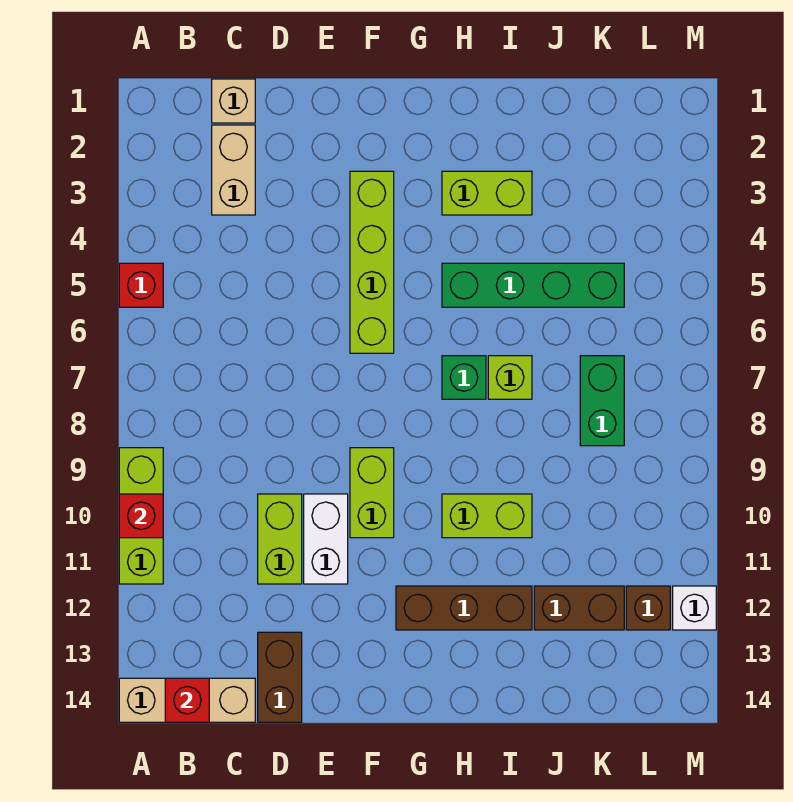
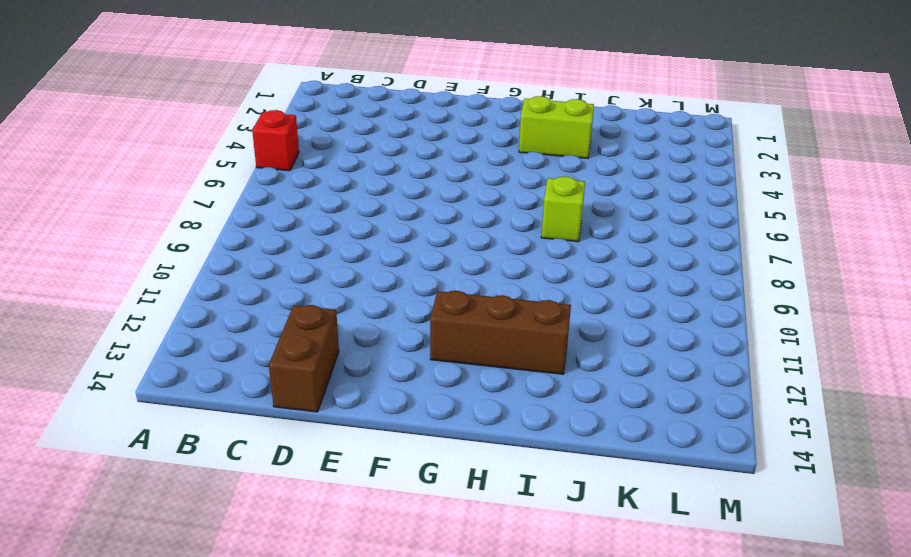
none -> lime brick A9:A11 level 1
none -> tan brick A14:C14 level 1
none -> tan brick C1 level 1

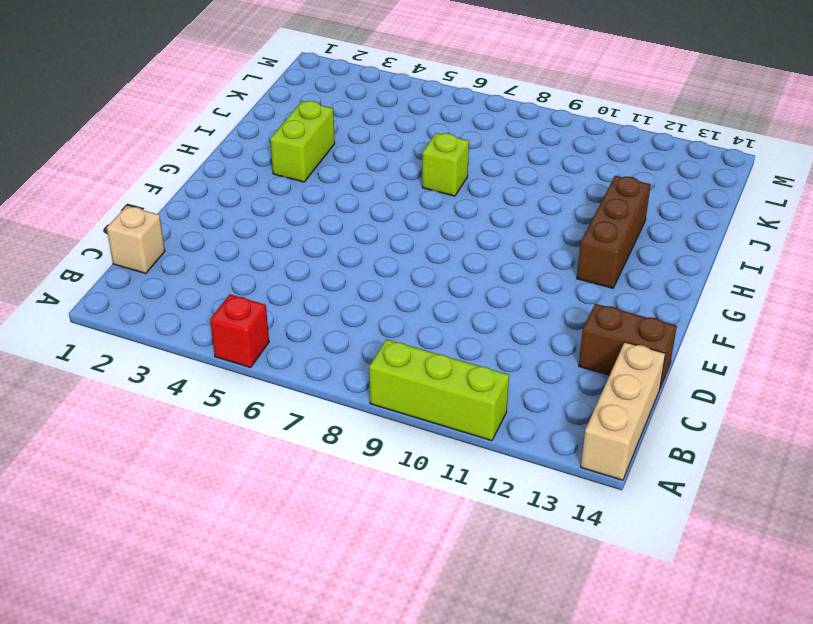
none -> tan brick C2:C3 level 1
none -> lime brick D10:D11 level 1
none -> white brick E10:E11 level 1

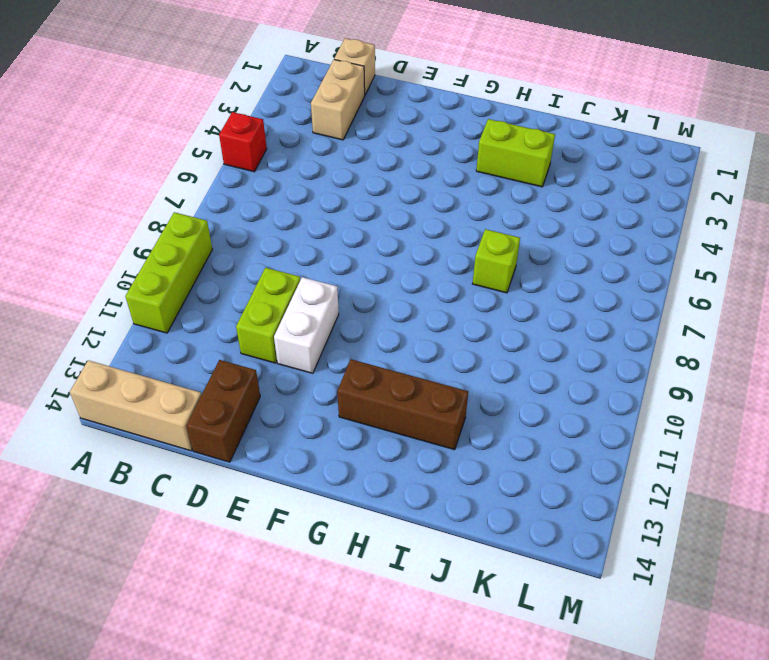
none -> lime brick F3:F6 level 1
none -> lime brick F9:F10 level 1
none -> green brick H5:K5 level 1

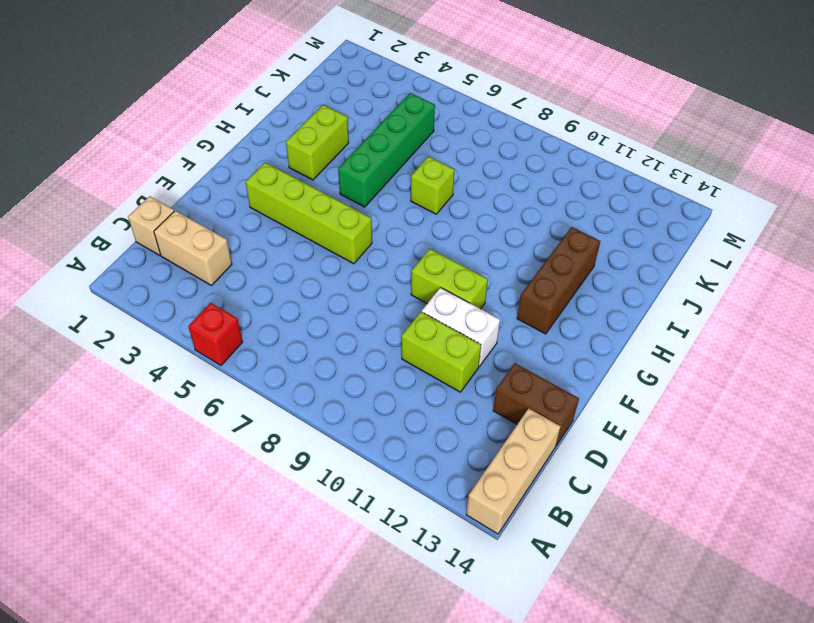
none -> lime brick A9:A11 level 1
none -> green brick H7 level 1
none -> lime brick H10:I10 level 1

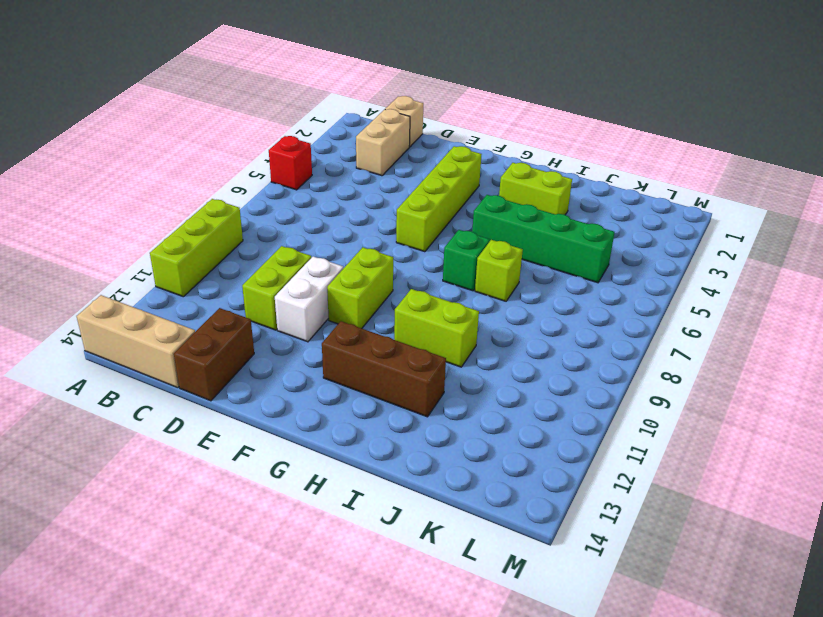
none -> brown brick J12:K12 level 1
none -> green brick K7:K8 level 1
none -> brown brick L12 level 1

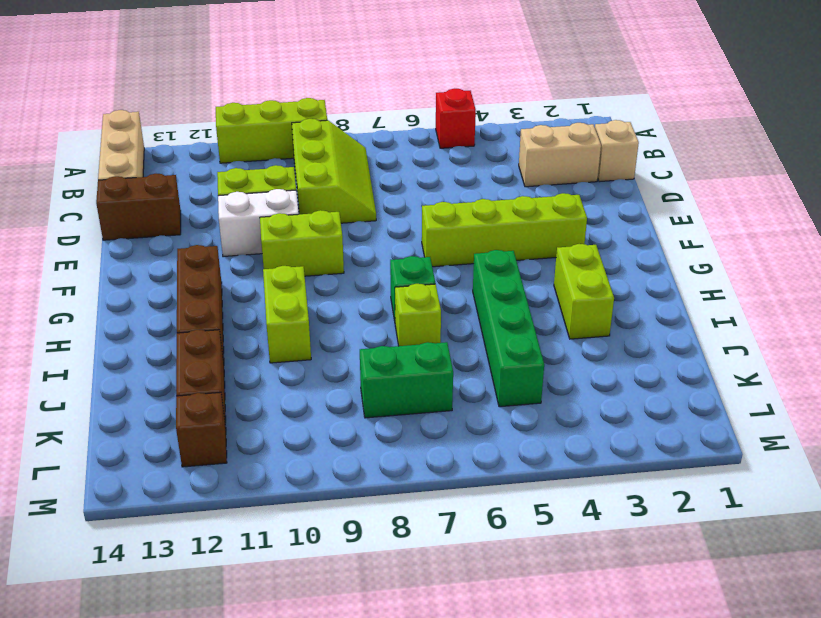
lime slope B8:D9 level 1 top 9 -> none
none -> white brick M12 level 1
none -> red brick A10 level 2
none -> red brick B14 level 2

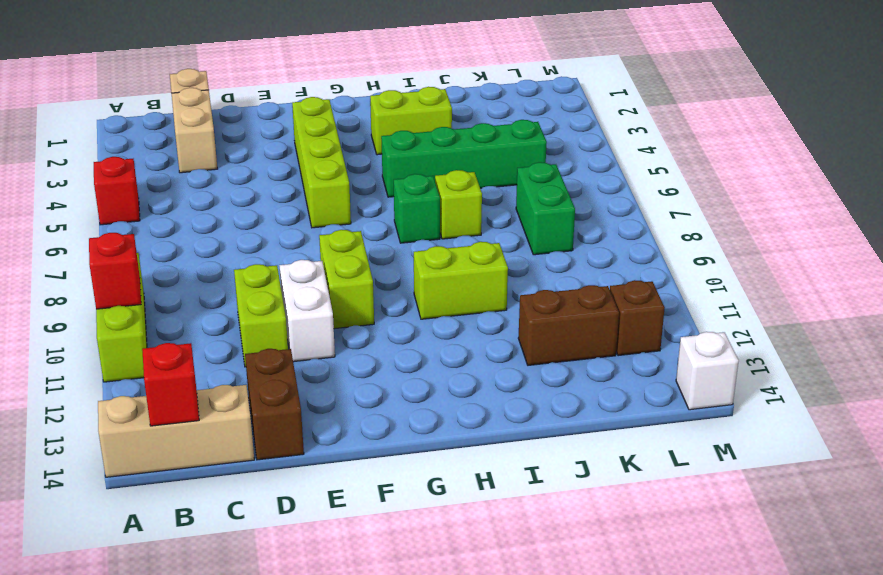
white brick M14 level 1 -> white brick M12 level 1
none -> brown brick G12:I12 level 1

